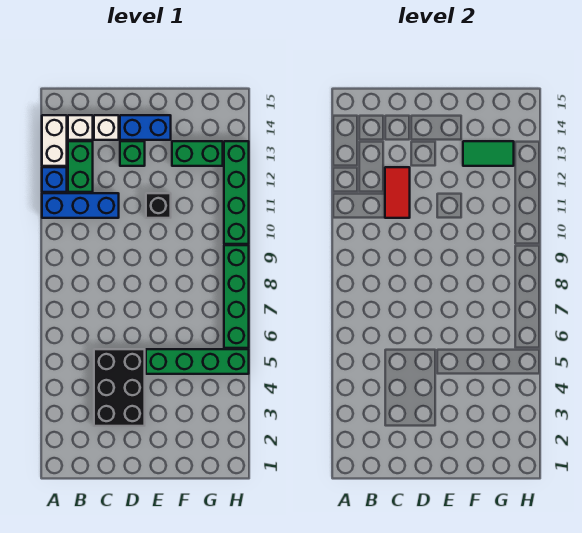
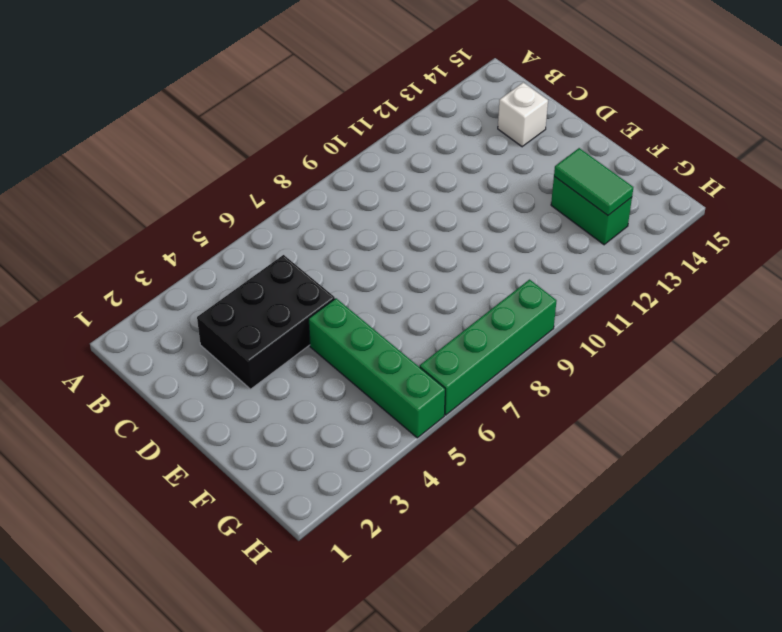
none -> blue brick A11:C11 level 1
none -> blue brick A12 level 1
none -> white brick A13:A14 level 1

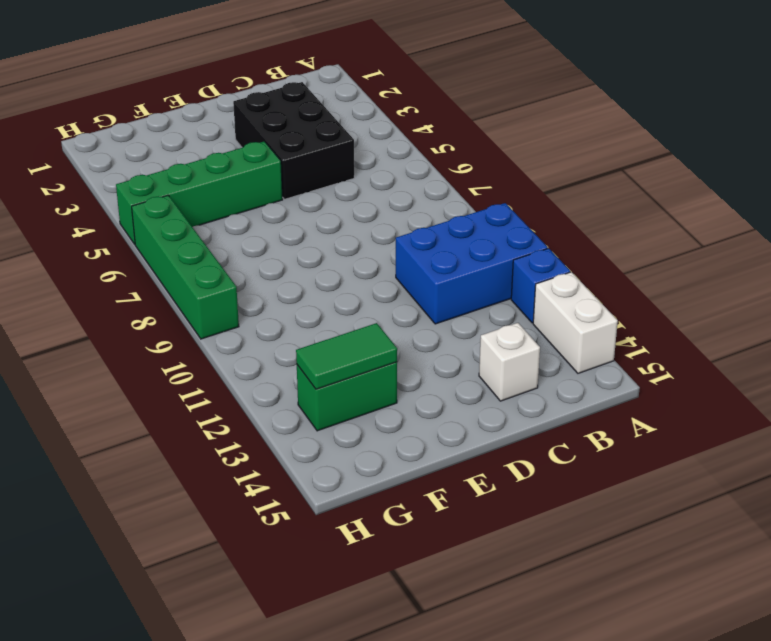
blue brick A10:C11 level 1 -> blue brick A11:C11 level 1
none -> green brick B12:B13 level 1
none -> white brick B14 level 1
none -> green brick D13 level 1

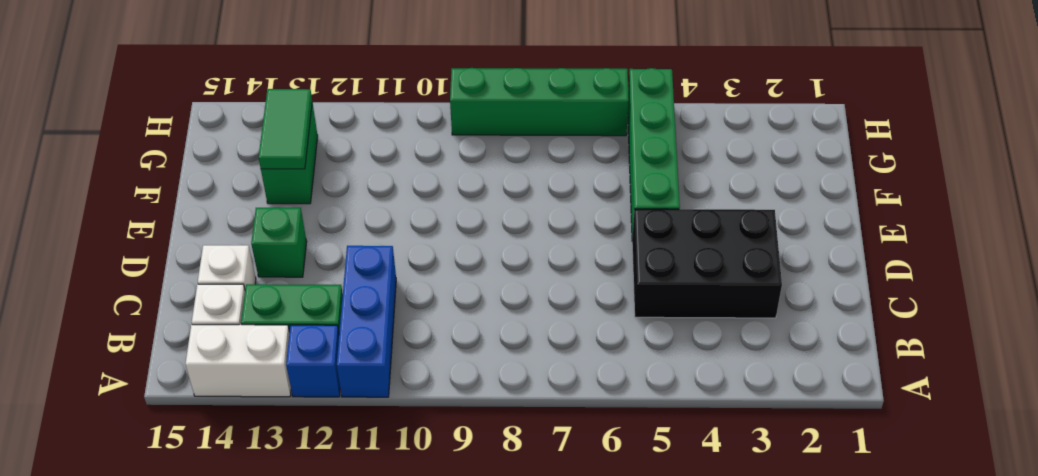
none -> blue brick D14:E14 level 1
none -> black brick E11 level 1
none -> green brick H10:H13 level 1

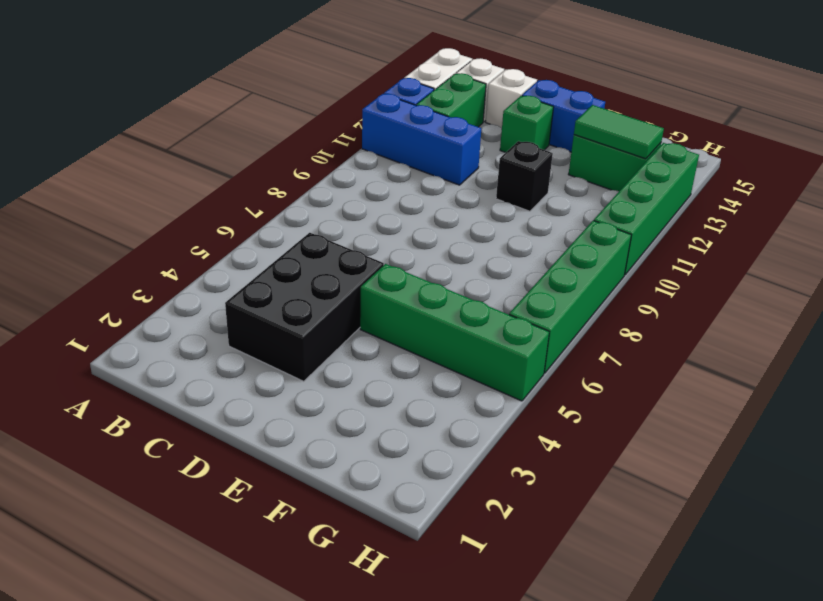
none -> red tile C11:C12 level 2

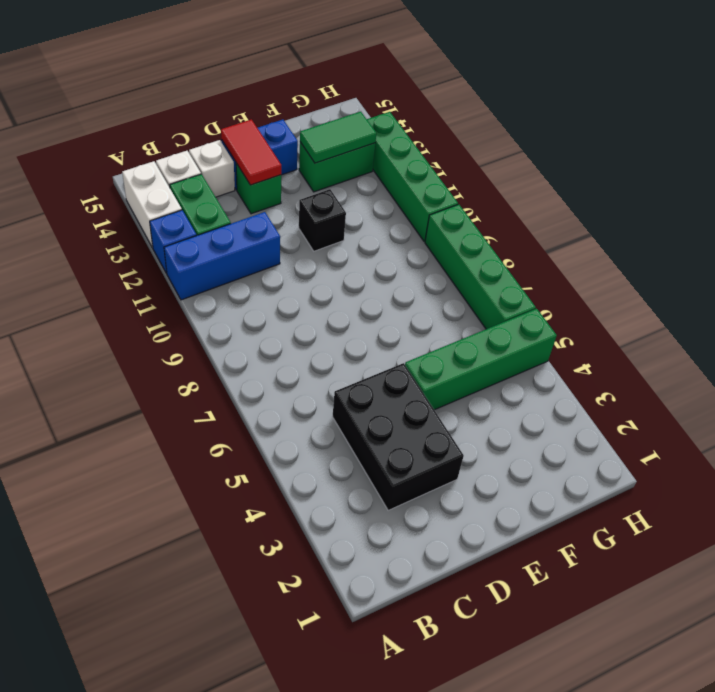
red tile D13:D14 level 2 -> red tile C11:C12 level 2

